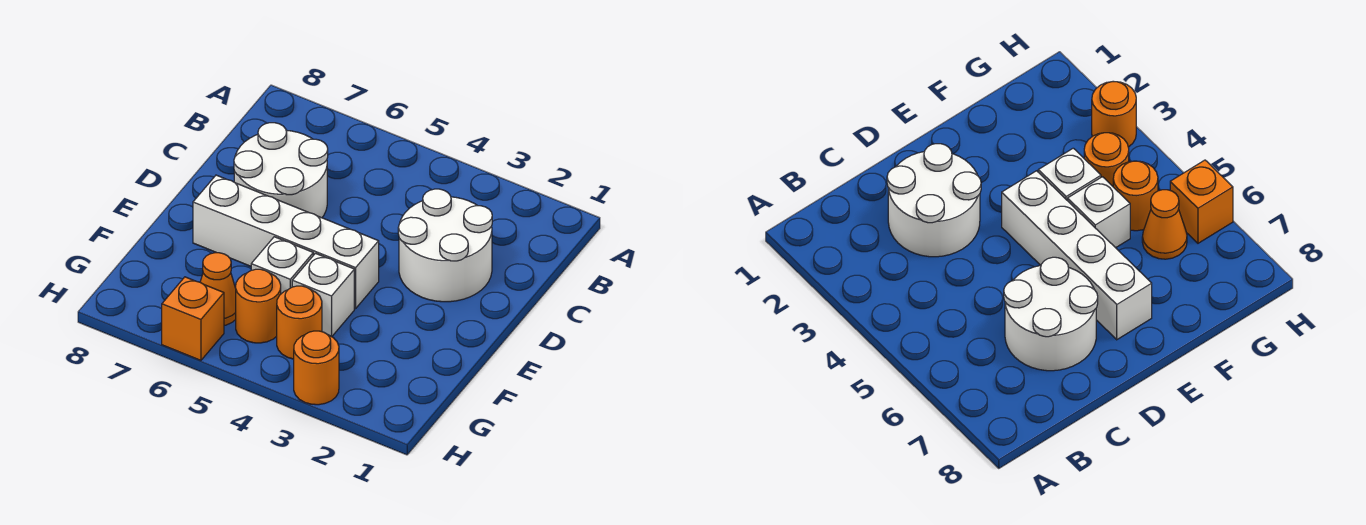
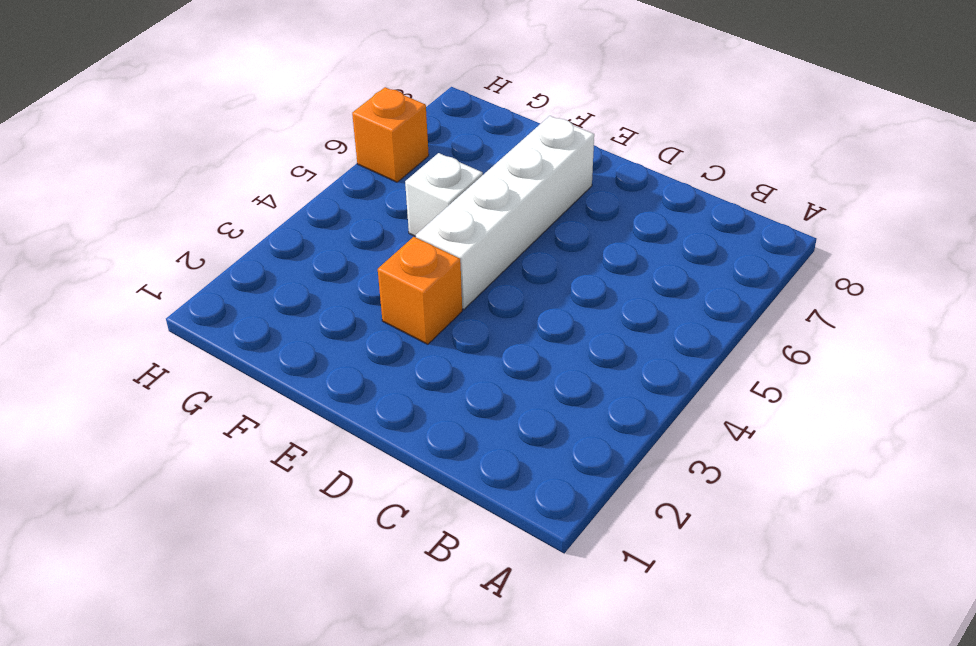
orange brick E3 level 1 -> none
none -> white round brick C2:D3 level 1
none -> white round brick C6:D7 level 1

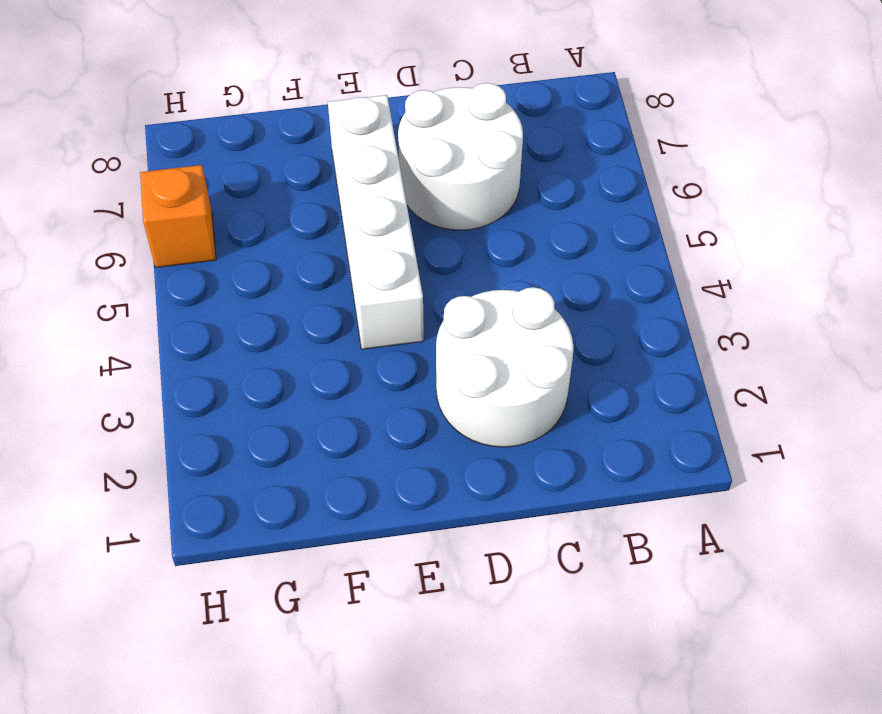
none -> white brick F4 level 1
none -> white brick F5 level 1

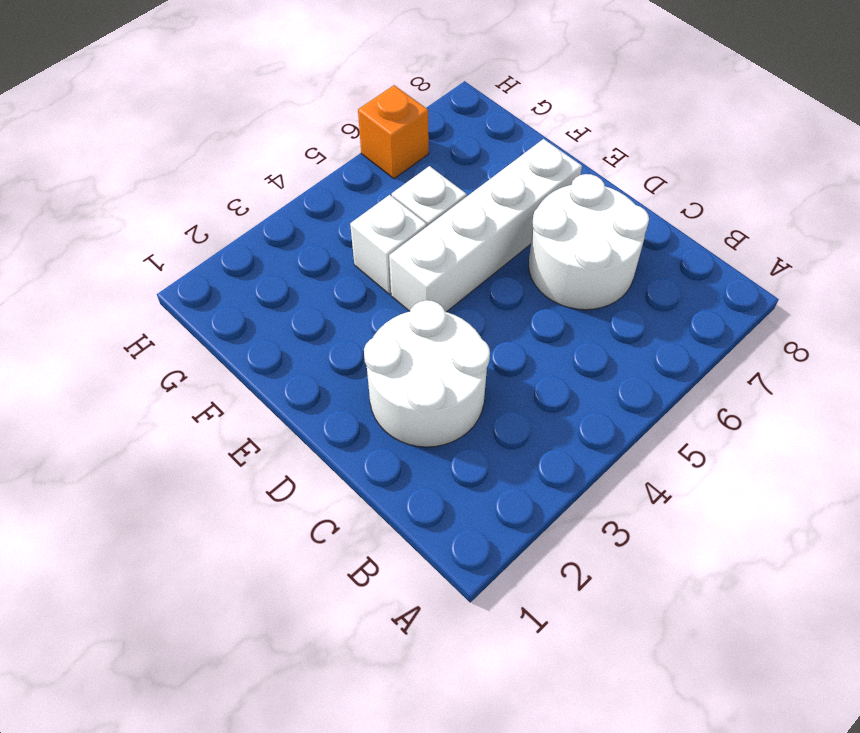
none -> orange round brick G4 level 1
none -> orange round brick G5 level 1

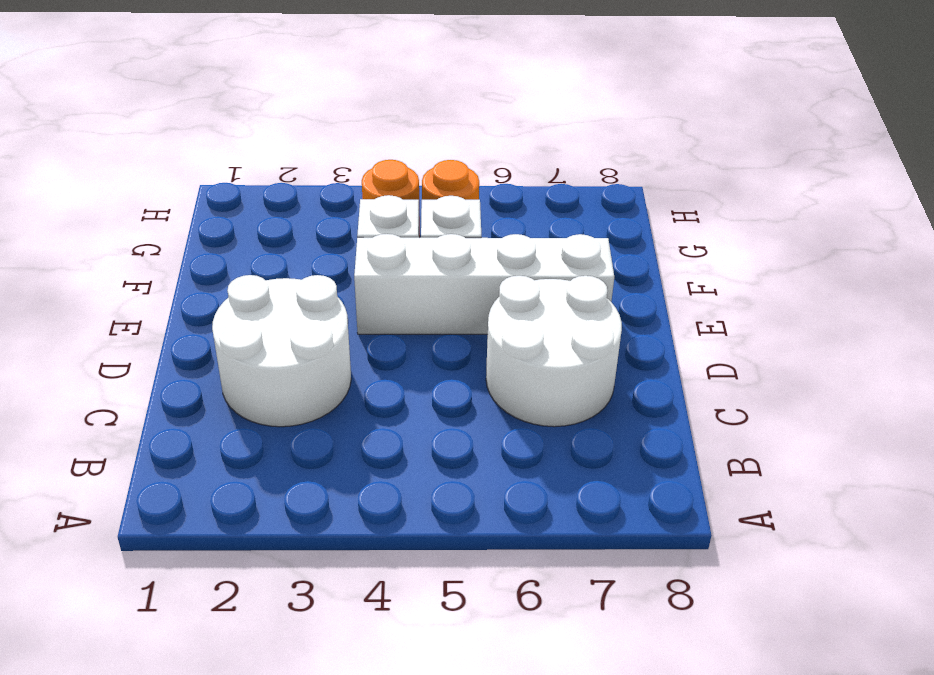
none -> orange cone G6 level 1
none -> orange round brick H3 level 1

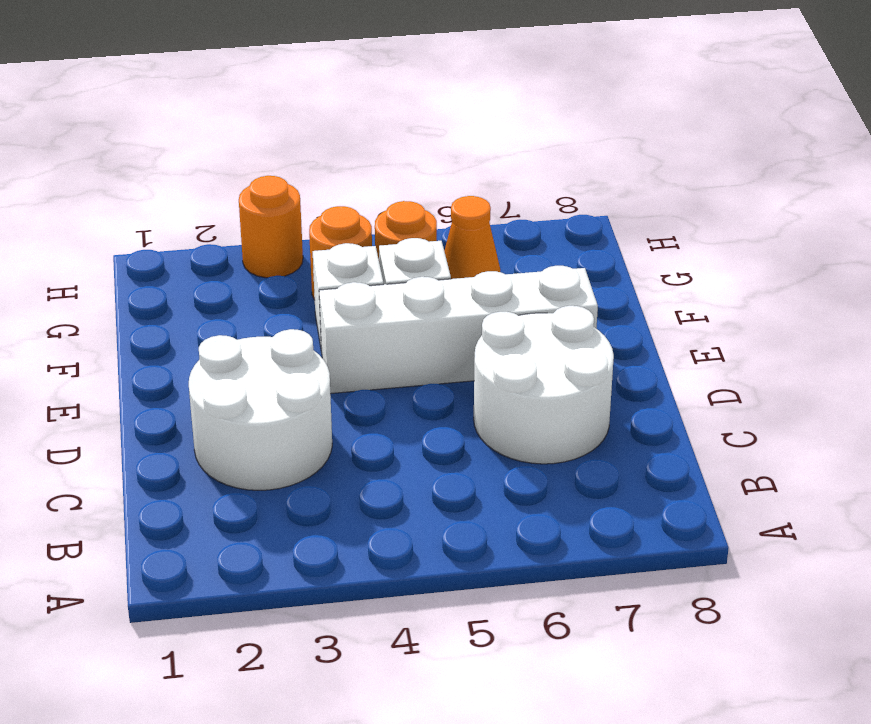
none -> orange brick H6 level 1

